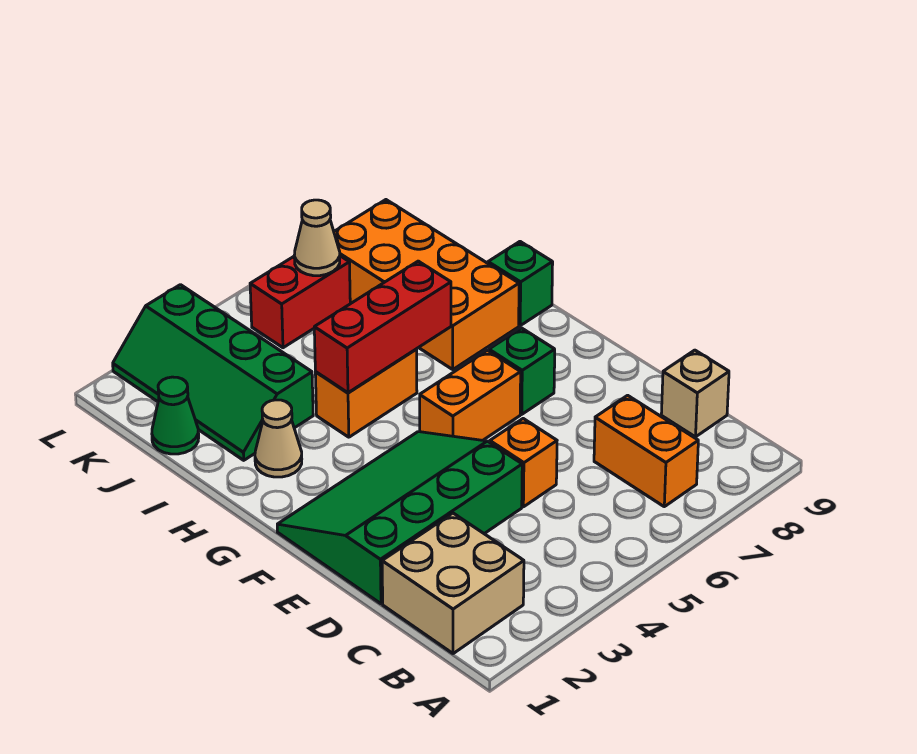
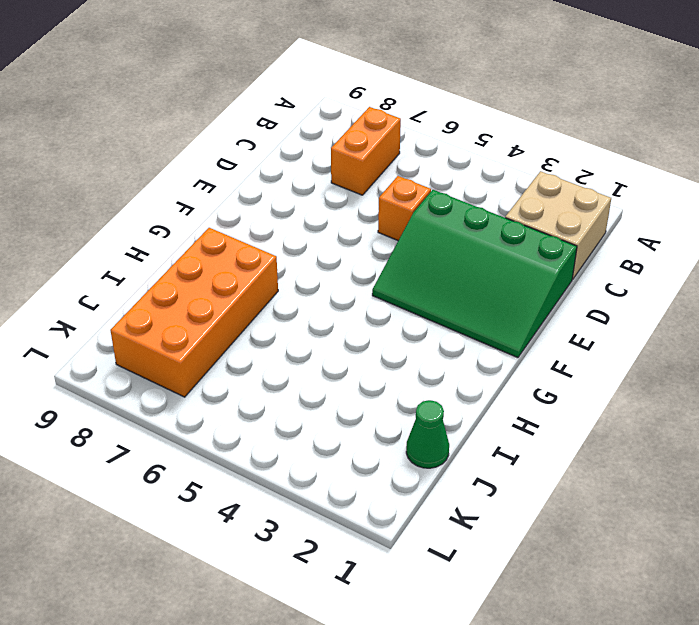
none -> tan brick C9 level 1
none -> orange brick F5:F6 level 1
none -> green brick F7 level 1

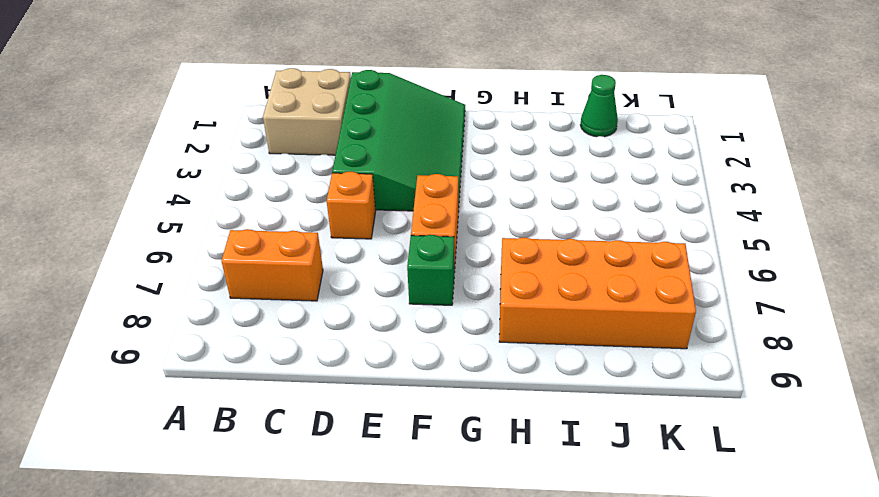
none -> tan brick C9 level 1
none -> tan cone H2 level 1
none -> orange brick H4:H5 level 1

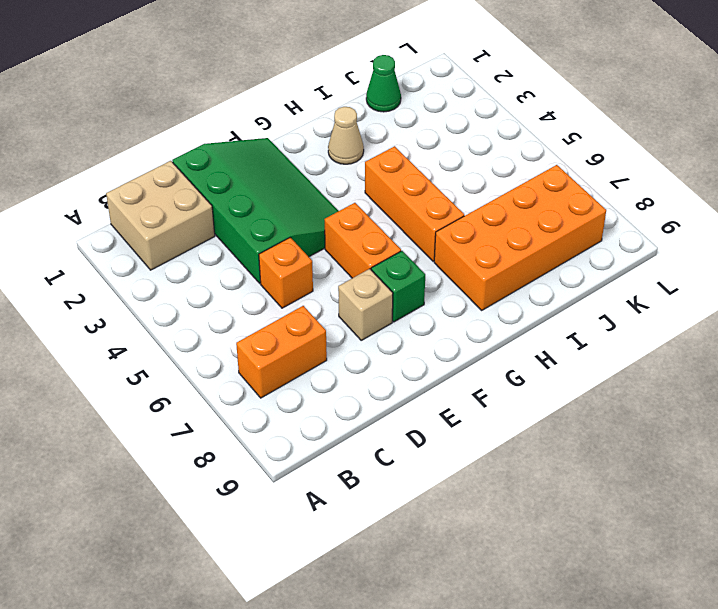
tan brick E7 level 1 -> tan brick C9 level 1
orange brick H4:H6 level 1 -> orange brick H4:H5 level 1
none -> green brick H9 level 1
none -> green slope I2:L3 level 1 top 3
none -> red brick K5:K6 level 1

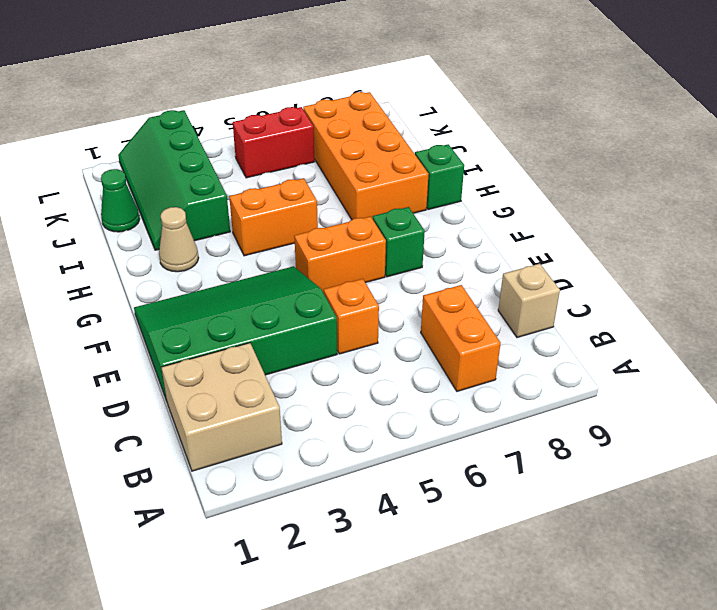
none -> red brick H4:H6 level 2
none -> tan cone K6 level 2

